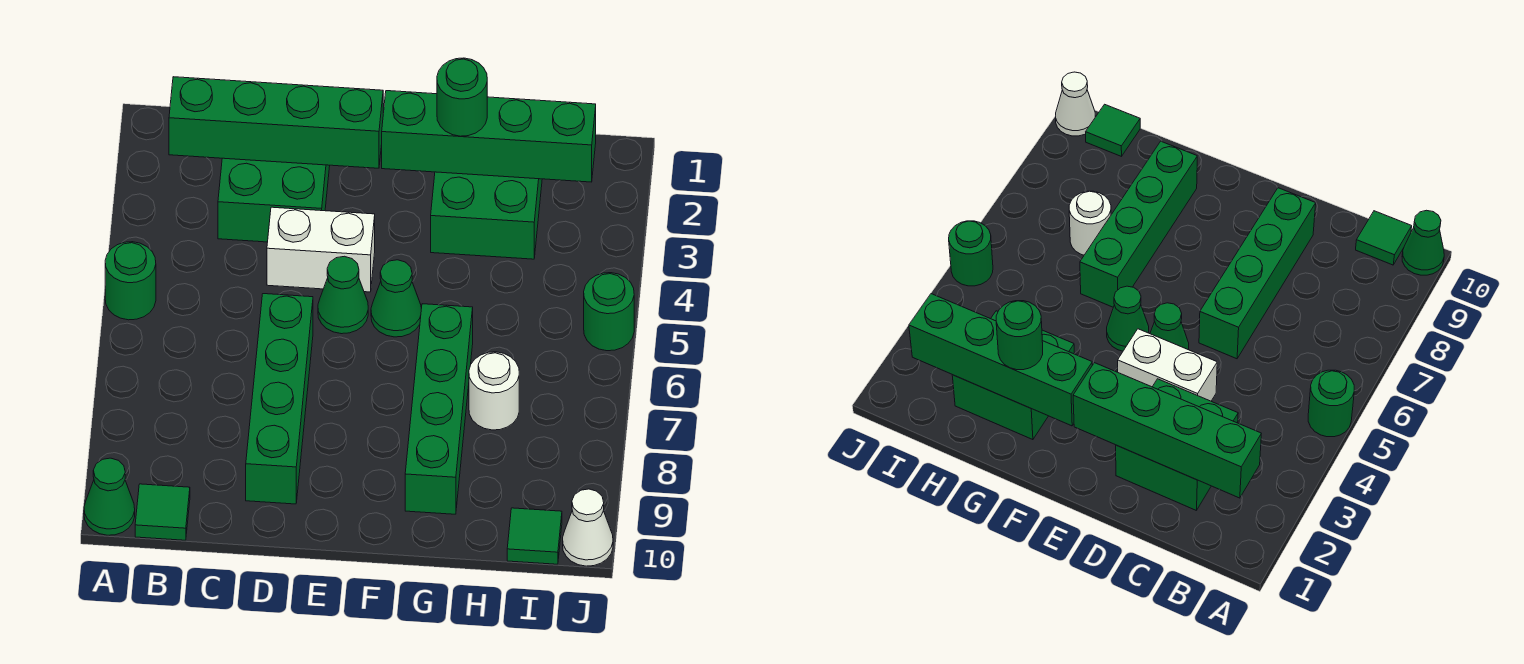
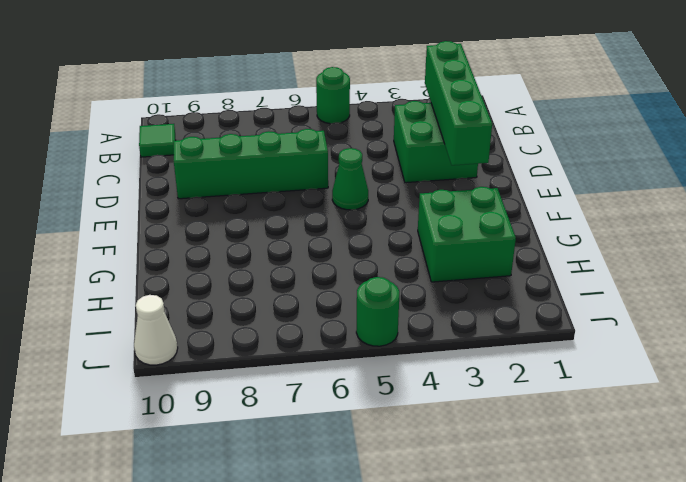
none -> green cone A10 level 1
none -> white brick D4:E4 level 1
none -> green cone F5 level 1

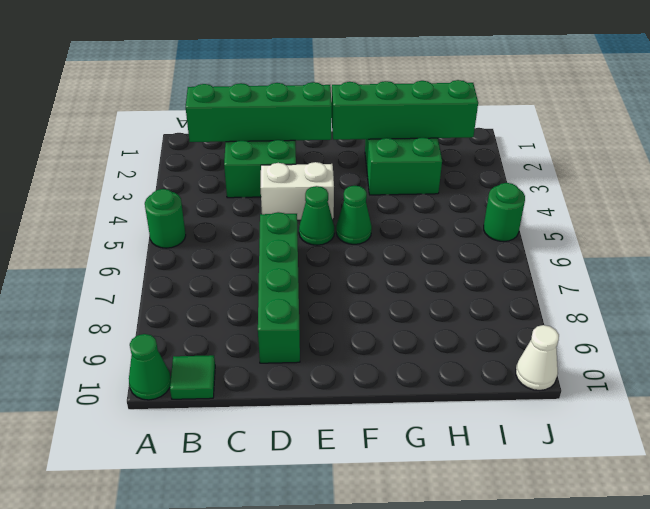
none -> green brick G6:G9 level 1
none -> white round brick H7 level 1
none -> green tile I10 level 1

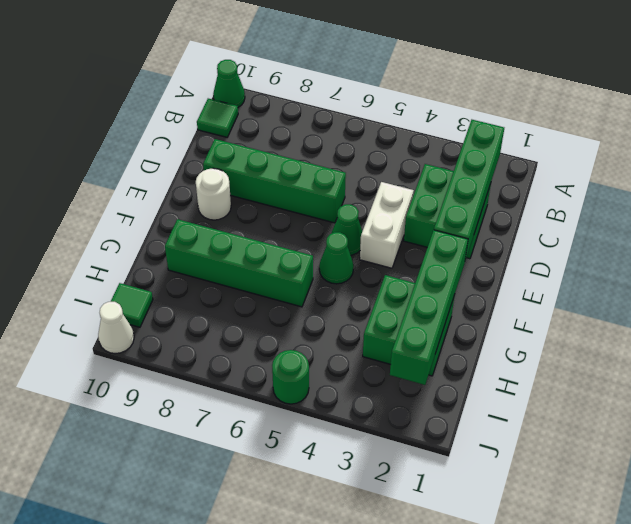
white round brick E9 level 1 -> white round brick H7 level 1
none -> green round brick A5 level 1
none -> green round brick G2 level 3

